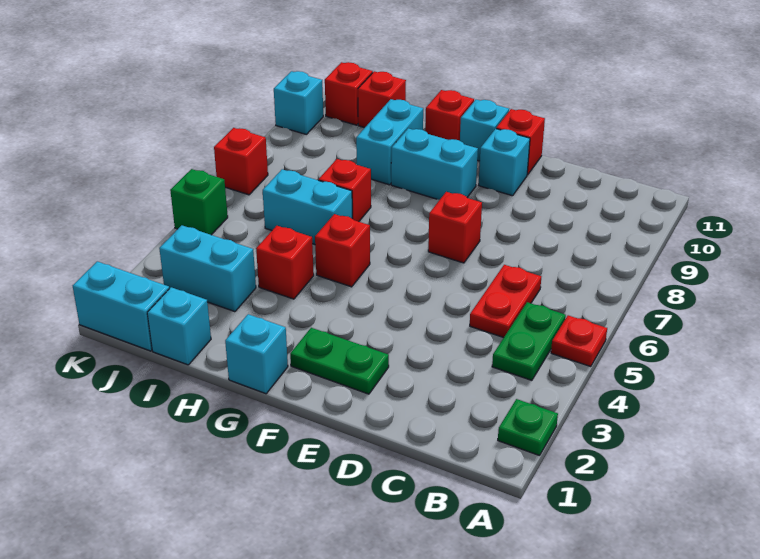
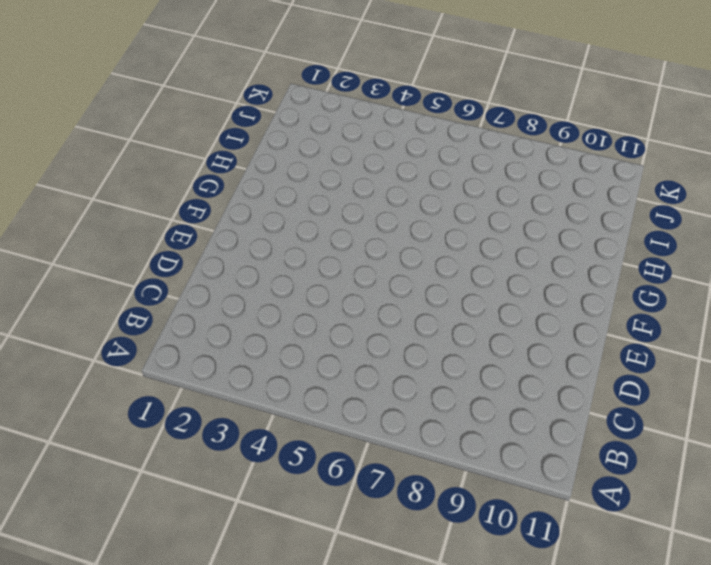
none -> green plate A2 level 1
none -> red plate A5 level 1
none -> green plate B4:B5 level 1

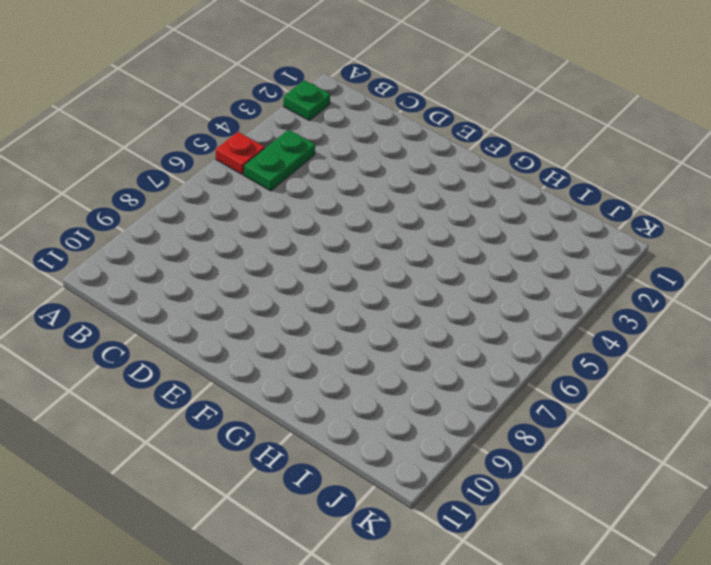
none -> red plate C5:C6 level 1
none -> green plate E2:F2 level 1
none -> red brick E7 level 1

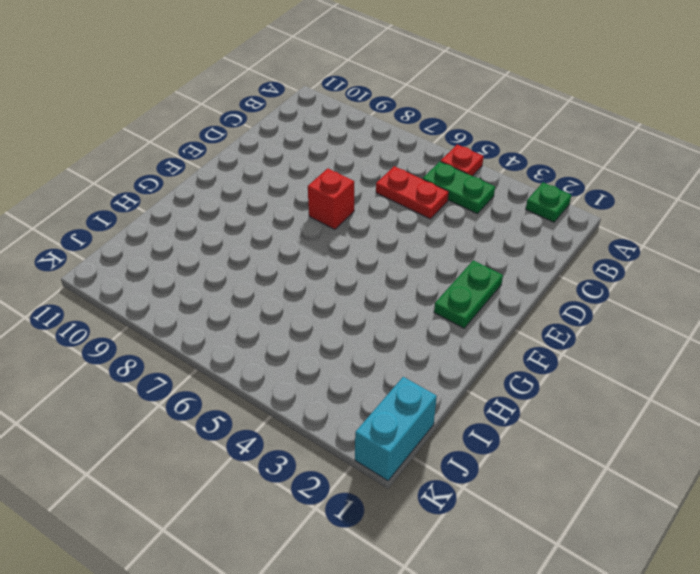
none -> cyan brick E10 level 1
none -> red brick E11 level 1
none -> cyan brick F9:G9 level 1

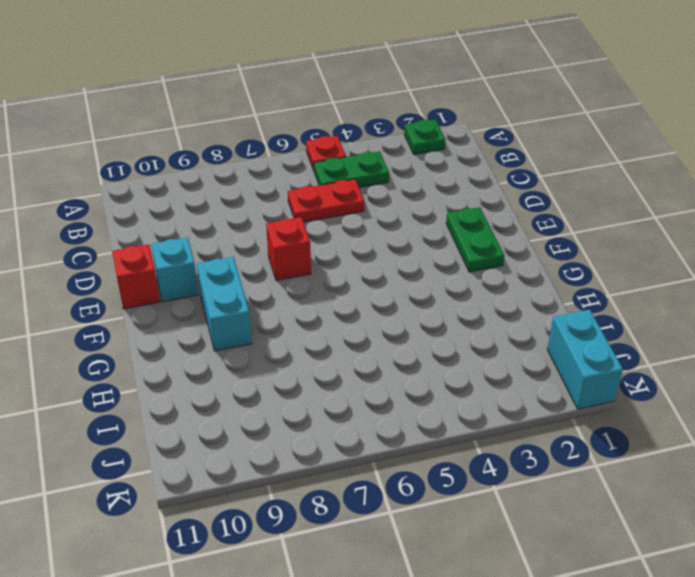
none -> cyan brick F11 level 1
none -> cyan brick G1 level 1
none -> red brick G5 level 1

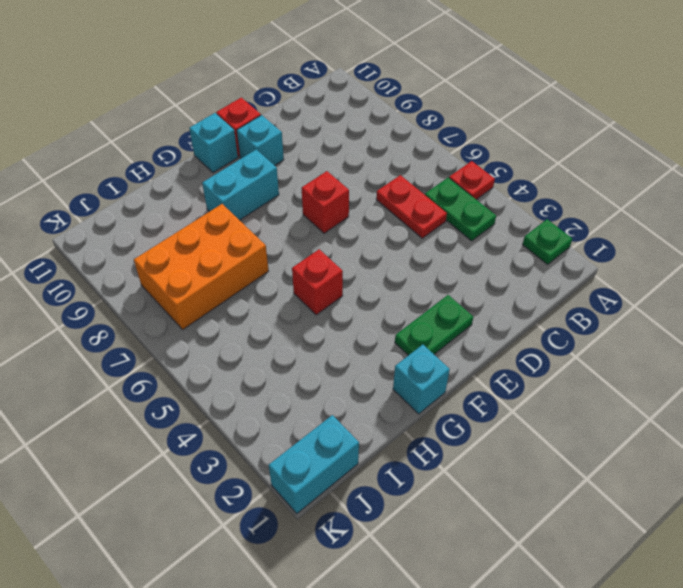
orange brick H7:J8 level 1 -> red brick H7 level 1
none -> red brick G11 level 1
none -> red brick H4 level 1
none -> cyan brick H6:I6 level 1

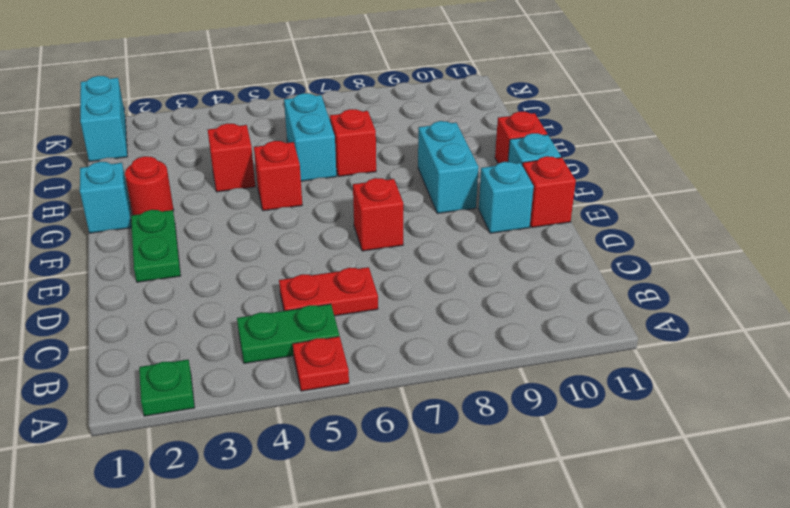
red round brick G2 level 1 -> none
none -> cyan brick H9:H10 level 1
none -> cyan brick I1 level 1
none -> cyan brick I3:J3 level 1

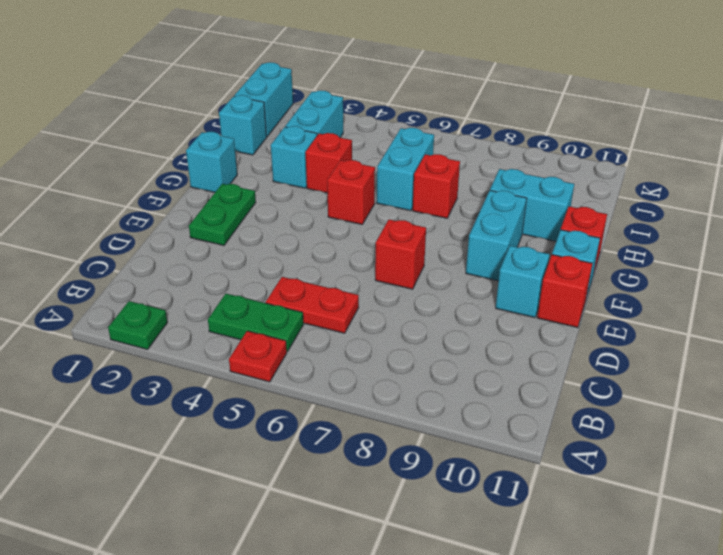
cyan brick H3 level 1 -> cyan brick K10 level 1
none -> red brick I11 level 1
none -> red brick J11 level 1
none -> green brick K5 level 1

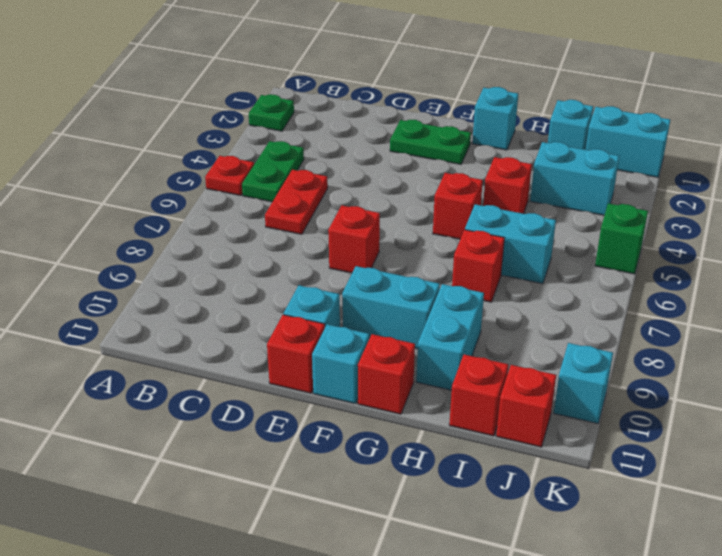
none -> red brick K7 level 1

